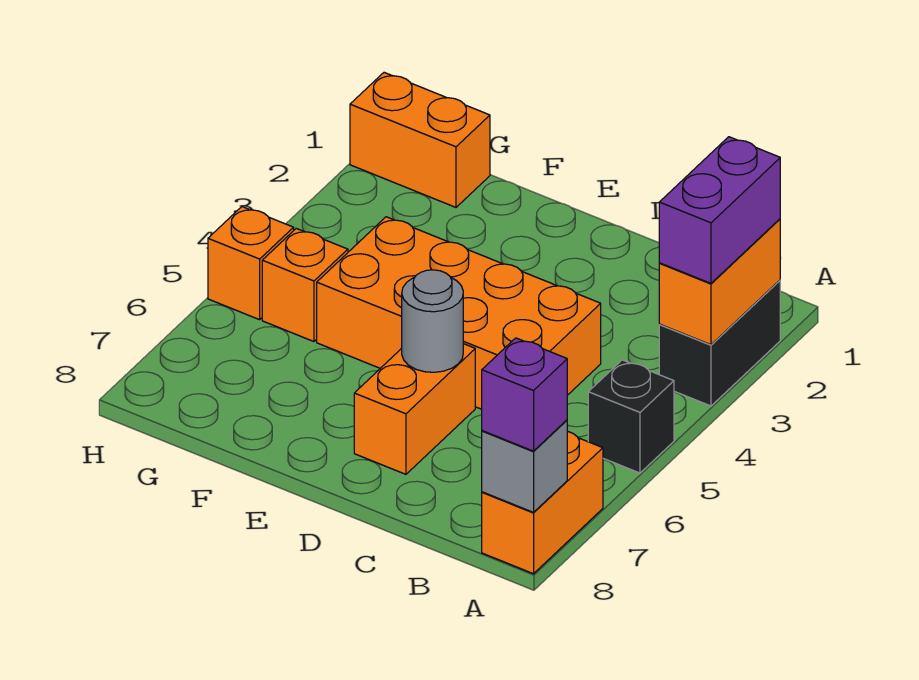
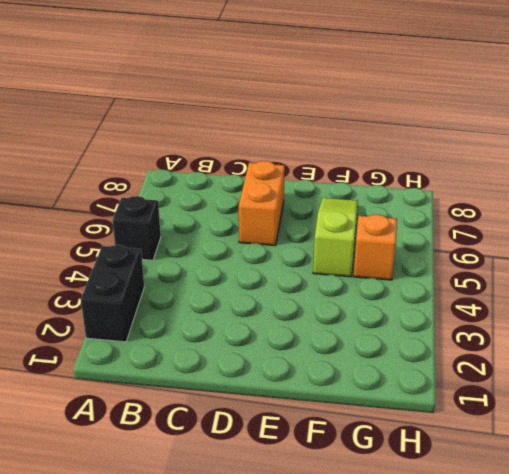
lime slope F5:F7 level 1 top 5 -> orange brick C4:F5 level 1
none -> orange brick A7:A8 level 1
none -> orange brick G1:H1 level 1
none -> orange brick H5 level 1

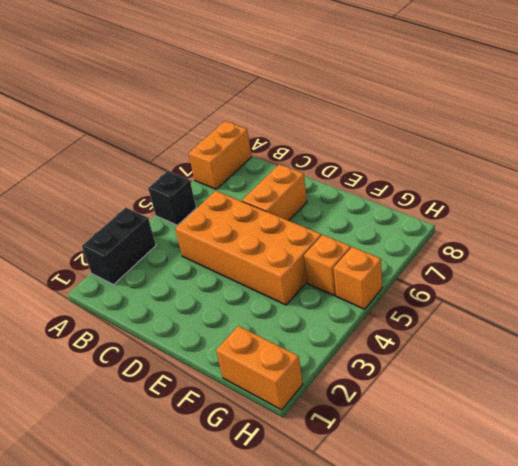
none -> orange brick A2:A3 level 2
none -> grey brick A8 level 2
none -> grey round brick D6 level 2

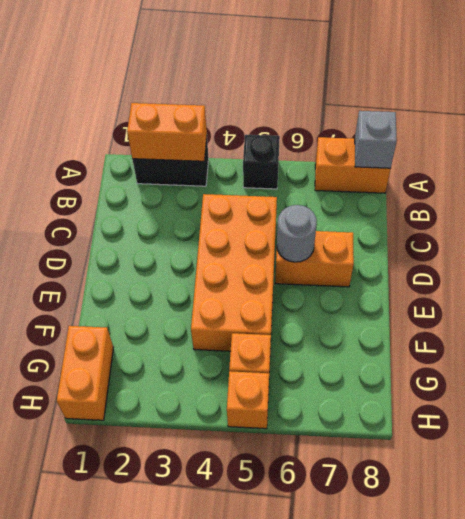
none -> purple brick A2:A3 level 3
none -> purple brick A8 level 3

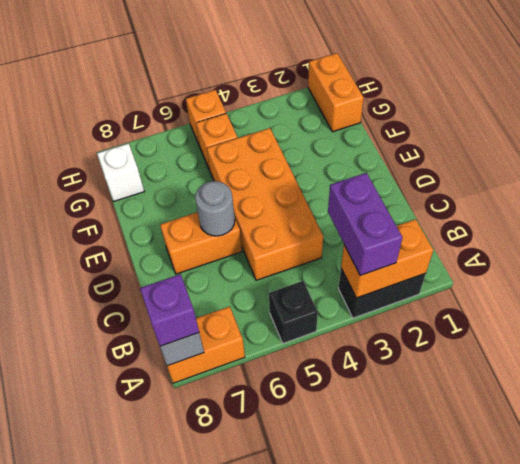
purple brick A3:B3 level 3 -> purple brick A2:A3 level 3
white brick G8 level 1 -> none

